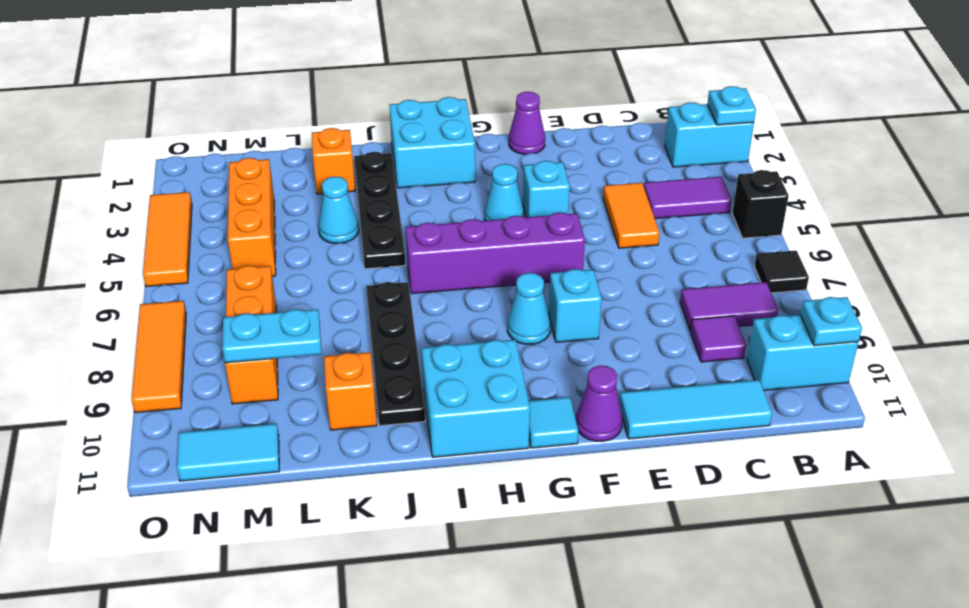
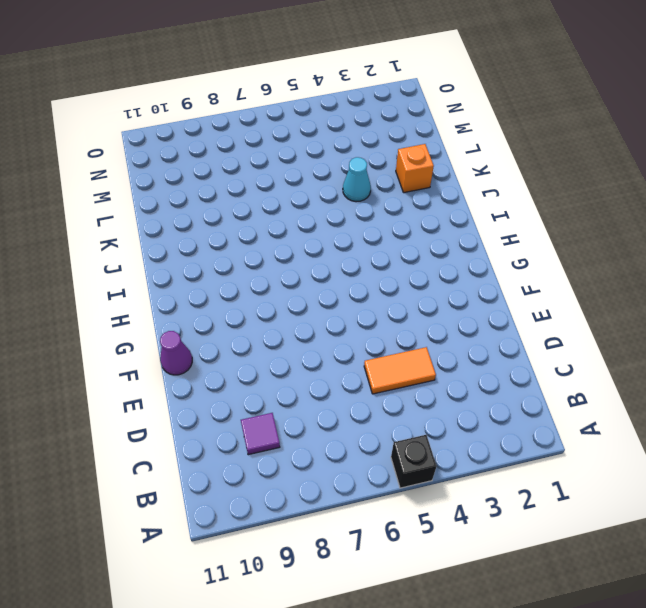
none -> cyan brick A2:B2 level 1
none -> black tile A7 level 1
none -> cyan brick A10:B10 level 1
none -> purple tile B4:C4 level 1

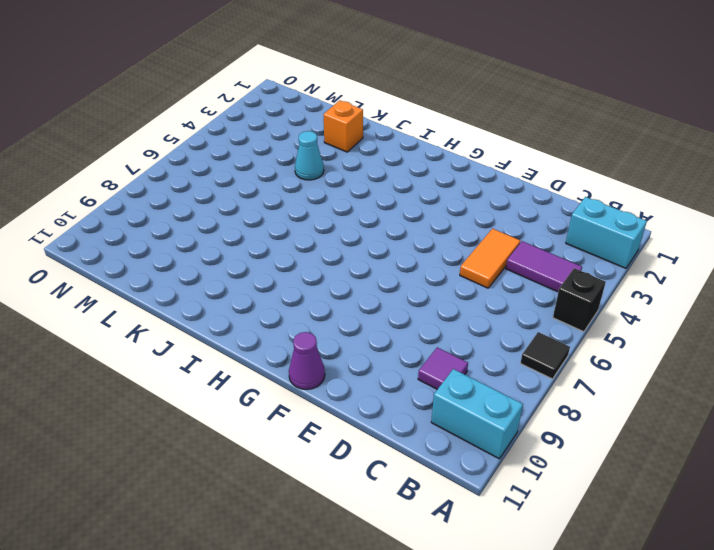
none -> purple tile B8:C8 level 1
none -> cyan tile C11:E11 level 1
none -> purple cone F1 level 1
none -> cyan brick F4 level 1

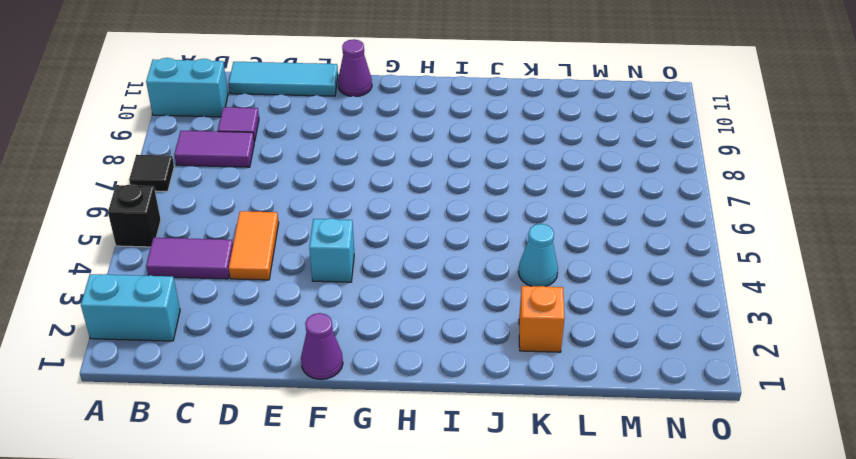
none -> purple brick F6:I6 level 1
none -> cyan brick F8 level 1
none -> cyan cone G4 level 1
none -> cyan cone G8 level 1

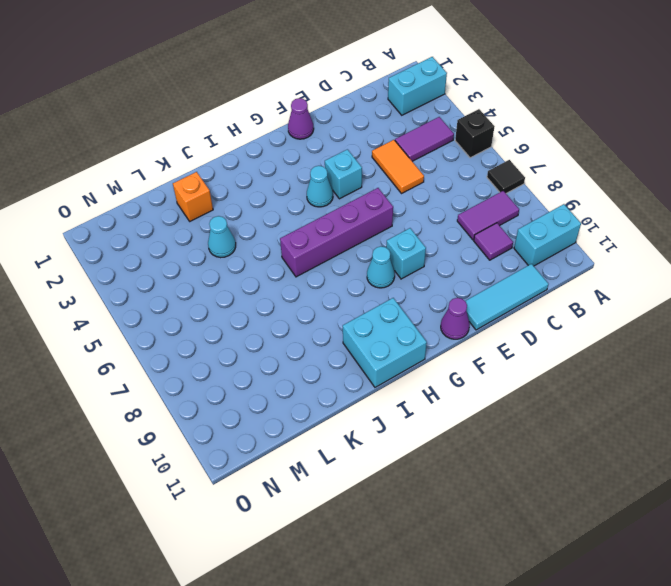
none -> cyan tile G11 level 1
none -> cyan brick H1:I2 level 1
none -> black plate J2:J5 level 1
none -> black plate J7:J10 level 1

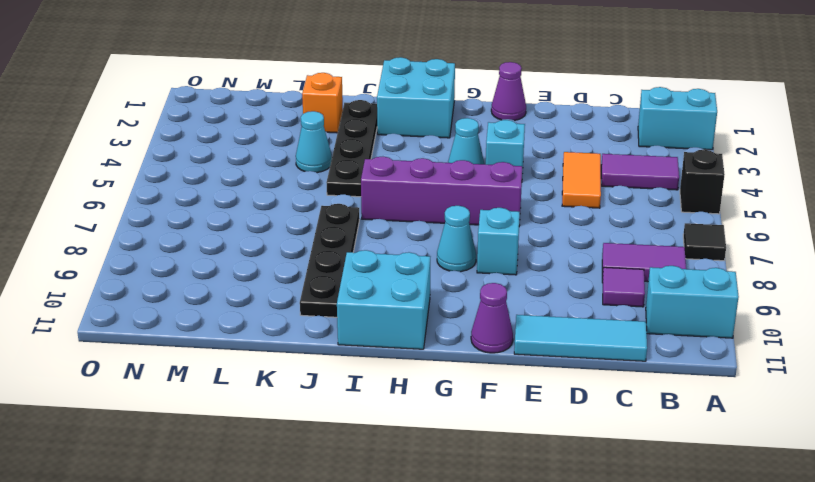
none -> cyan tile G11 level 1
none -> orange brick K10 level 1
none -> orange brick M3:M5 level 1
none -> orange brick M7:M9 level 1

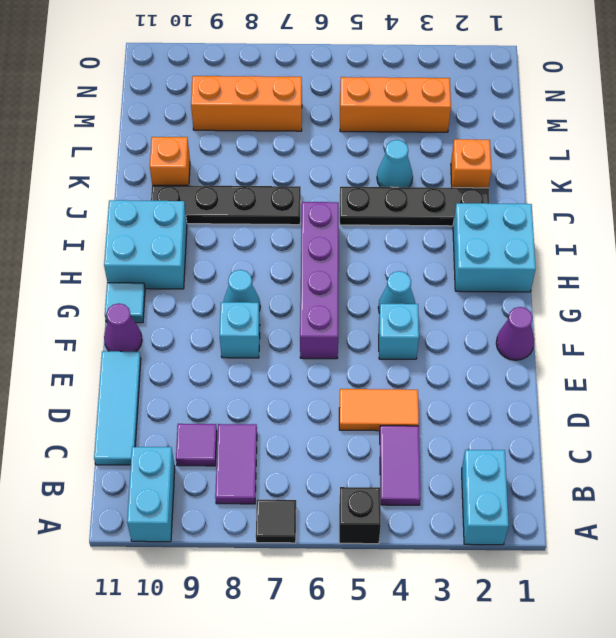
none -> cyan tile M11:N11 level 1
none -> orange tile O3:O5 level 1
none -> orange tile O7:O9 level 1
none -> cyan plate A2 level 2

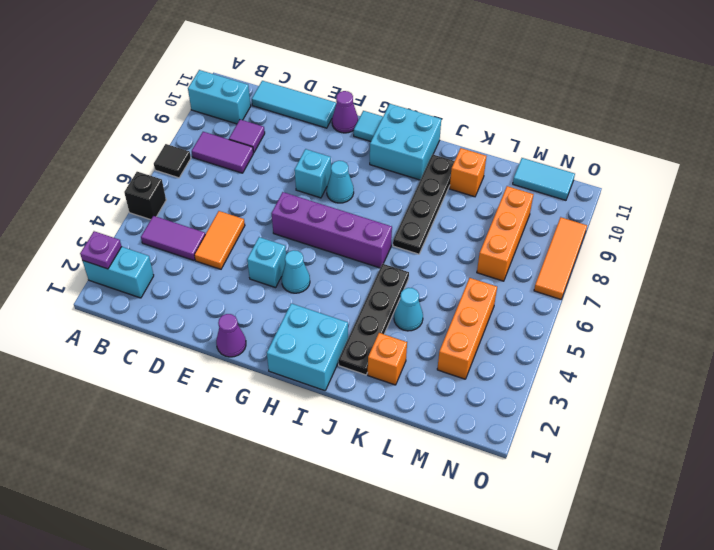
purple plate A2 level 2 -> cyan plate A2 level 2
none -> orange tile O3:O5 level 1
none -> cyan plate A10 level 2
none -> cyan plate L9:M9 level 2

